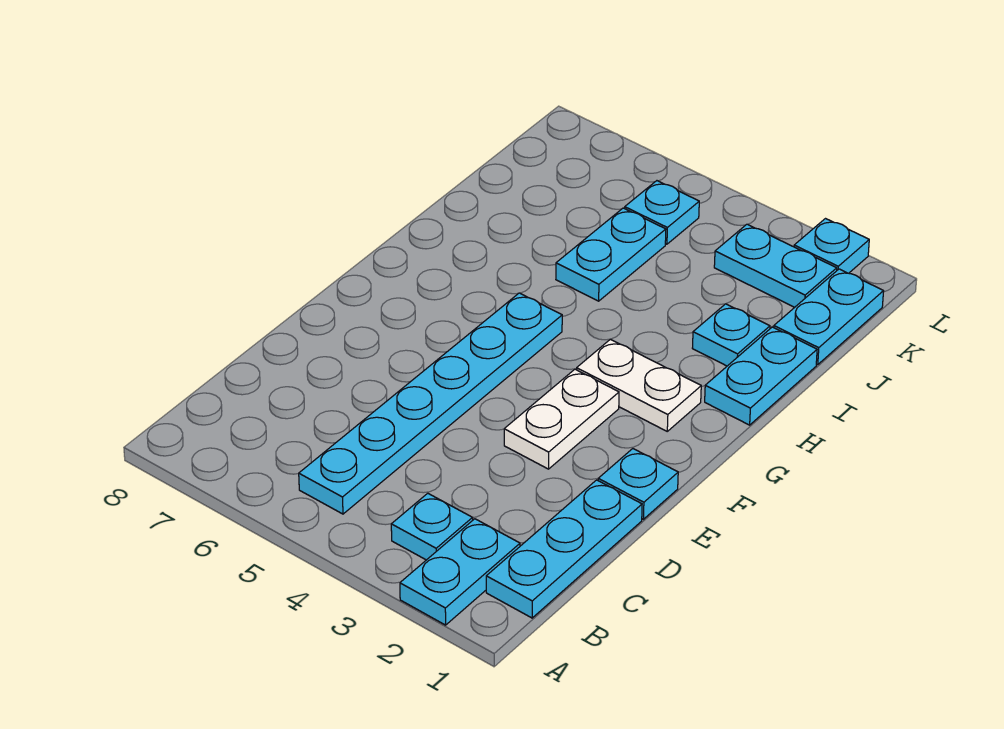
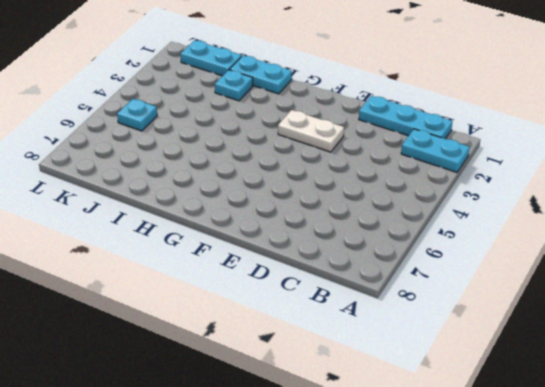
none -> cyan plate B3 level 1
none -> cyan plate B5:G5 level 1
none -> cyan plate E1 level 1

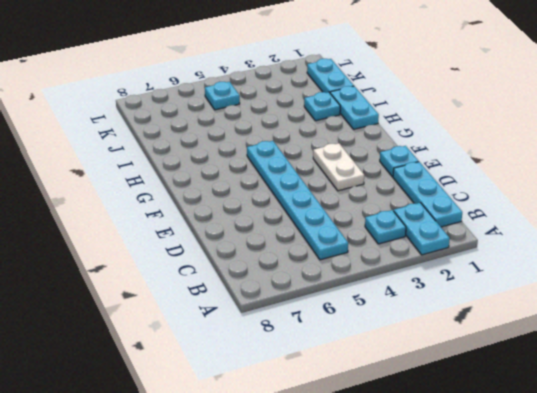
none -> white plate G2:G3 level 1
none -> cyan plate I5:J5 level 1
none -> cyan plate K2:K3 level 1

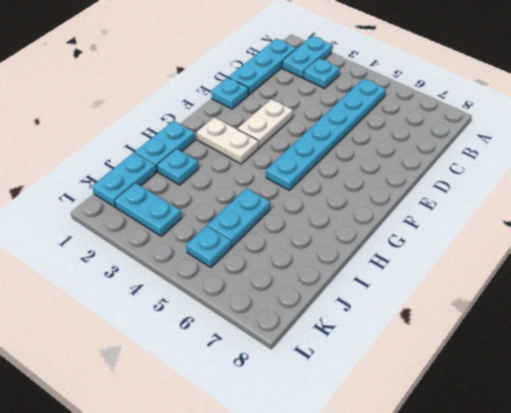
none -> cyan plate L2 level 1

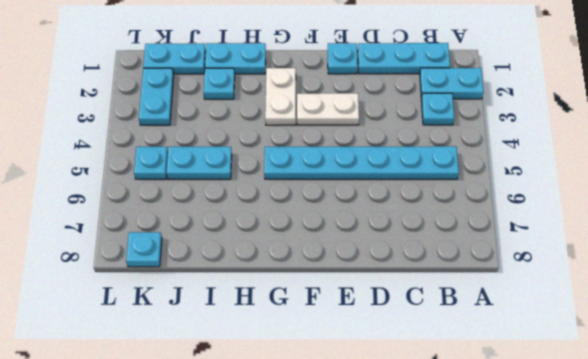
cyan plate K8 level 1 -> cyan plate L2 level 1

